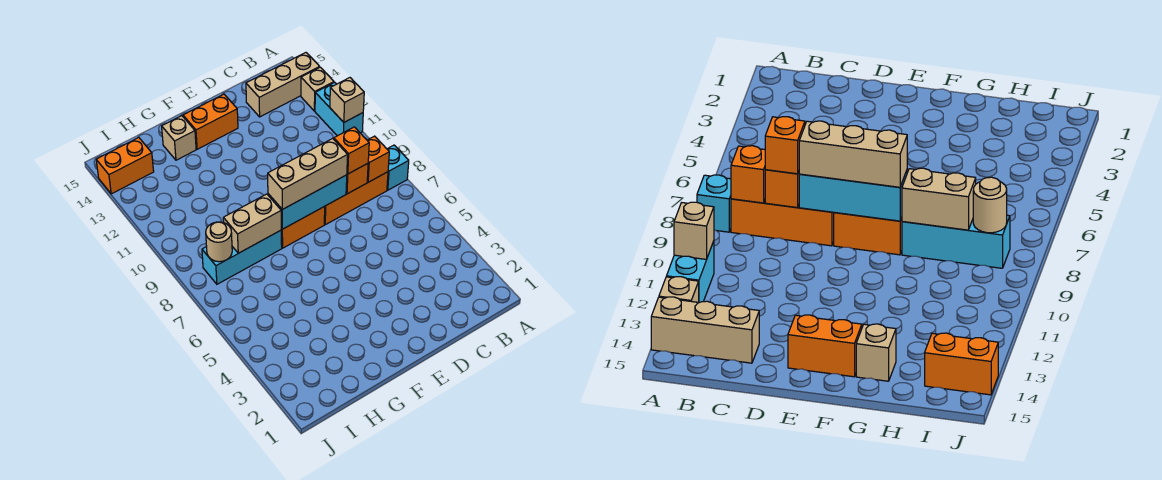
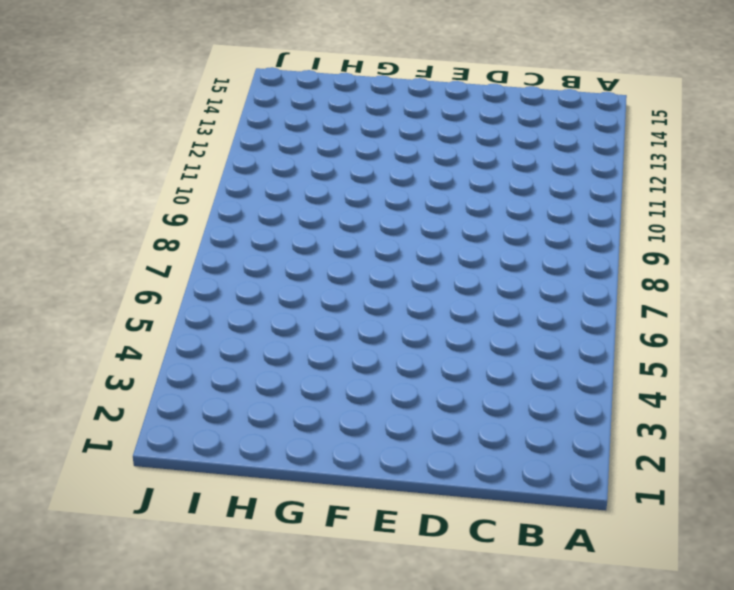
none -> cyan brick A8 level 1
none -> cyan brick A11:A12 level 1
none -> tan brick A13 level 1

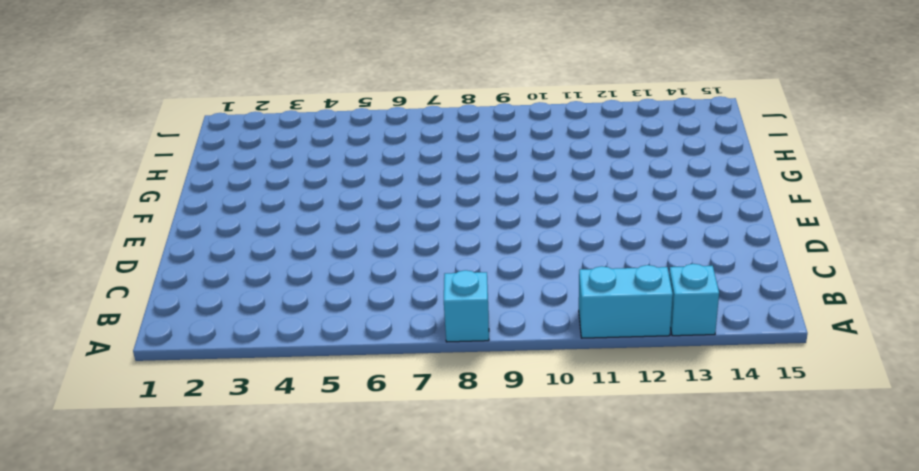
cyan brick A13 level 1 -> tan brick A13 level 1
none -> tan brick A14:C14 level 1
none -> orange brick B8:D8 level 1
none -> orange brick E8:F8 level 1

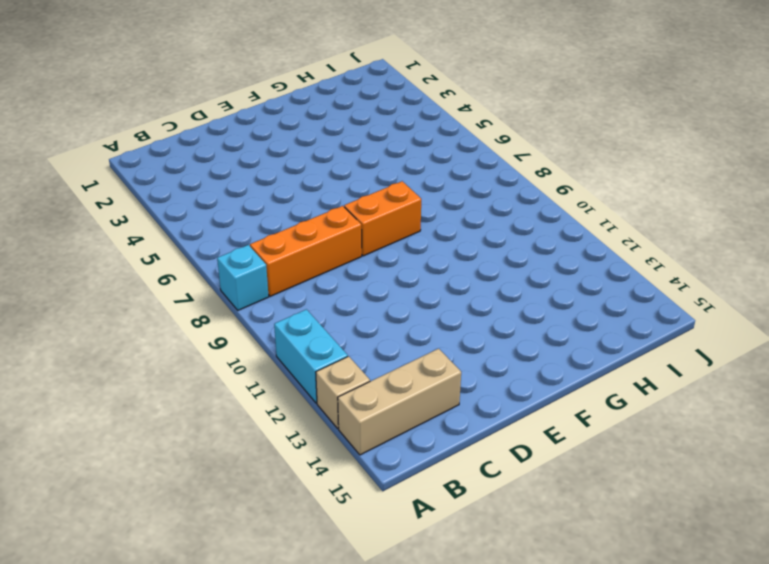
none -> orange brick E14:F14 level 1
none -> cyan brick G8:I8 level 1
none -> tan brick G14 level 1

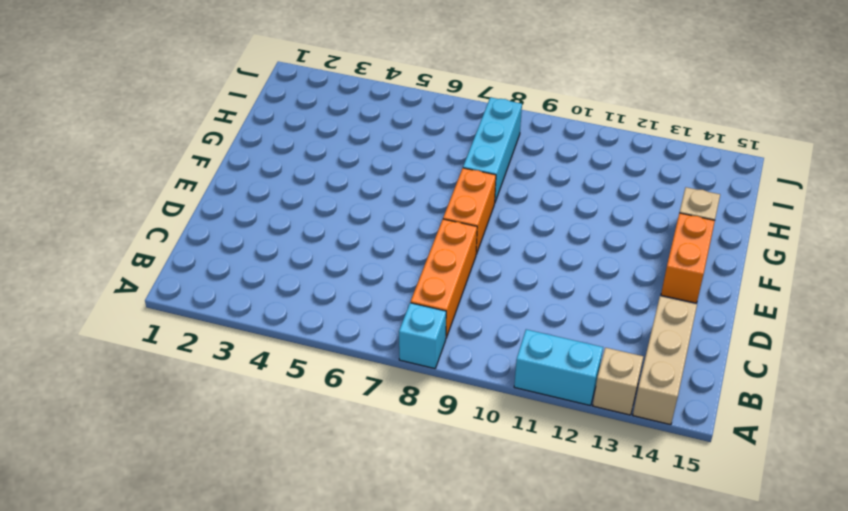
none -> orange brick I14:J14 level 1
none -> tan brick A11 level 2
none -> orange brick B8 level 2

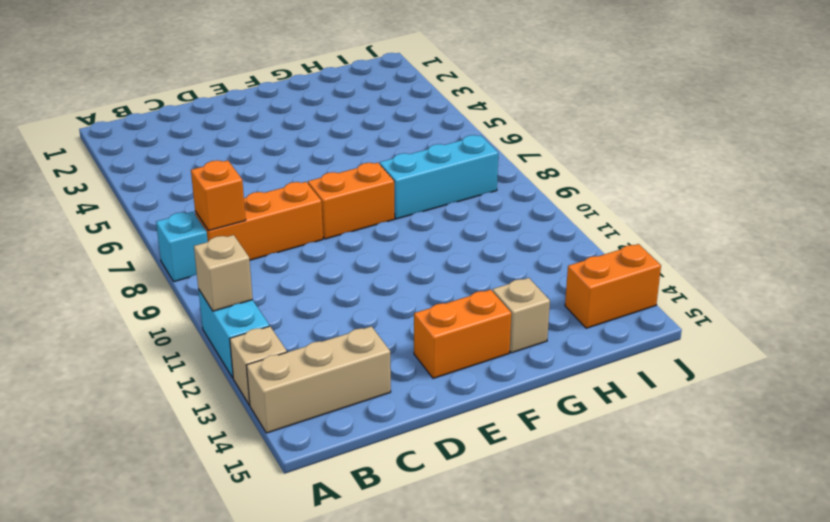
none -> orange brick C8 level 2
none -> cyan brick D8:F8 level 2
none -> tan brick G8:H8 level 2

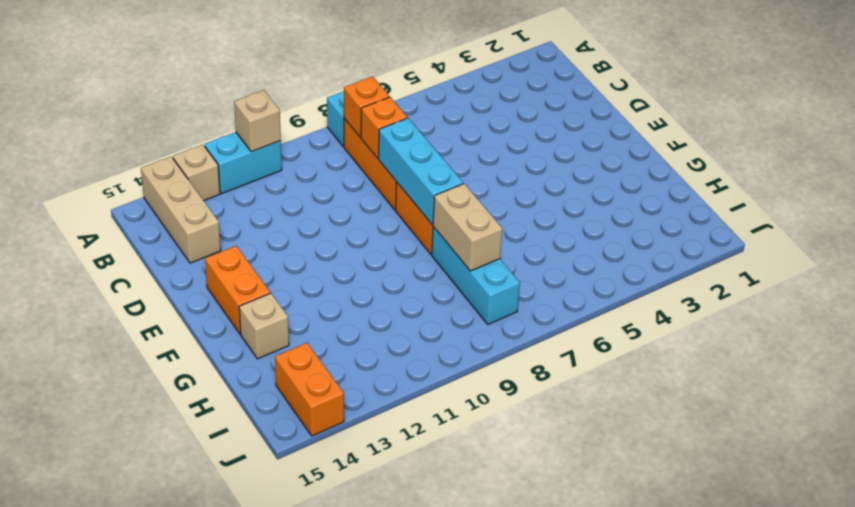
none -> tan round brick I8 level 2
none -> orange brick C8 level 3
none -> tan brick D8:F8 level 3

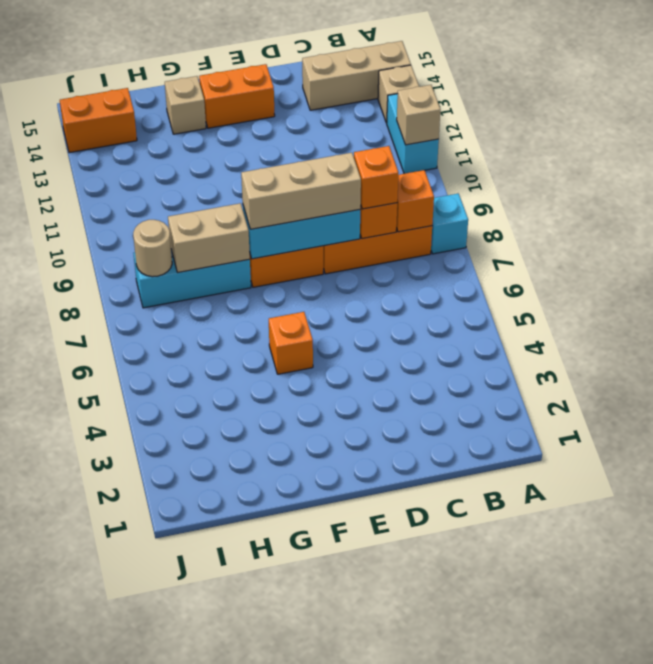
orange brick F5 level 1 -> none

